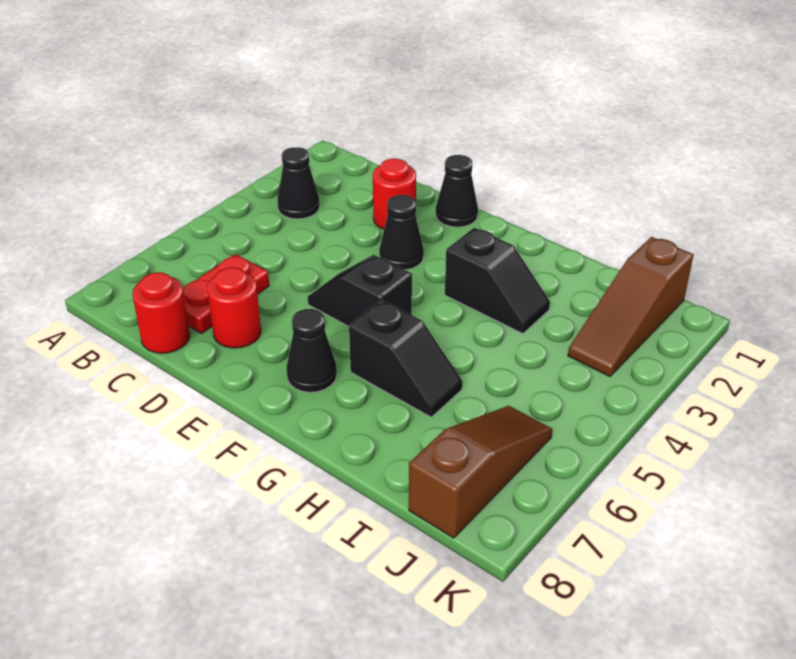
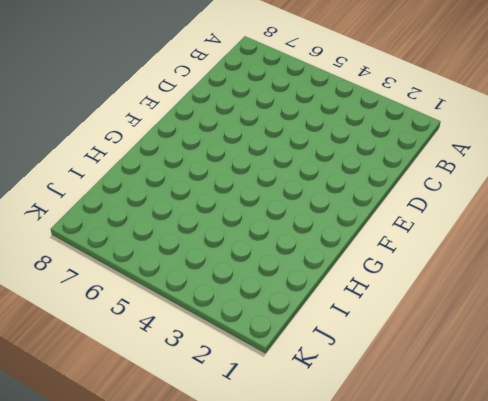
none -> black cone B3 level 1
none -> red plate C6:C7 level 1
none -> red round brick C8 level 1

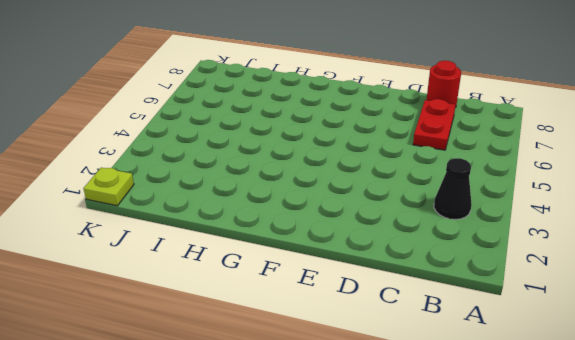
lime plate K1 level 1 -> none
none -> red round brick D2 level 1
none -> red round brick D7 level 1
none -> black cone E1 level 1

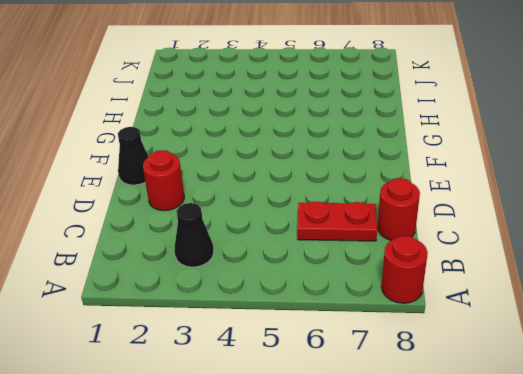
red round brick A8 level 1 -> red round brick D7 level 1
none -> black cone E3 level 1
none -> black slope E5:F5 level 1 top F
none -> black cone F7 level 1

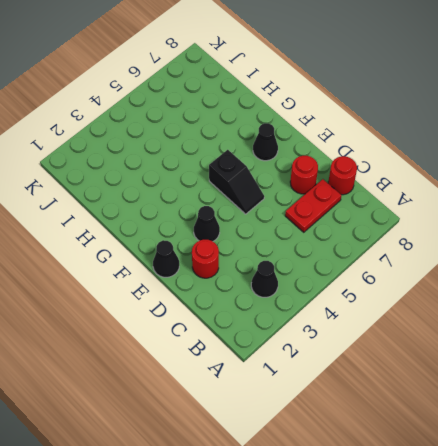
none -> black slope G3:H3 level 1 top G
none -> black slope G6:H6 level 1 top G
none -> brown slope J1:J3 level 1 top 1

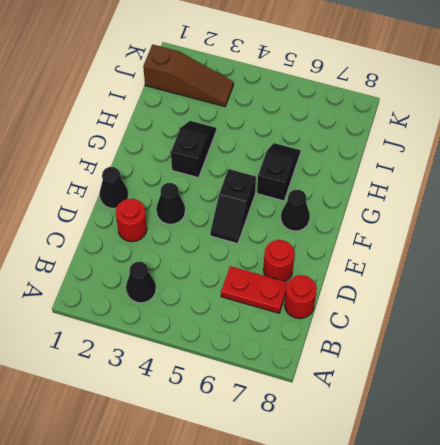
none -> brown slope J6:J8 level 1 top 8

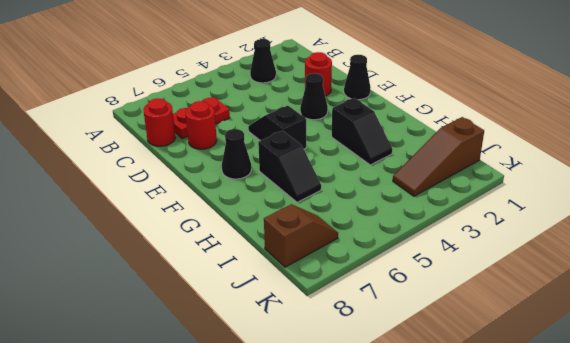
brown slope J7:J8 level 1 top 8 -> brown slope J6:J8 level 1 top 8

